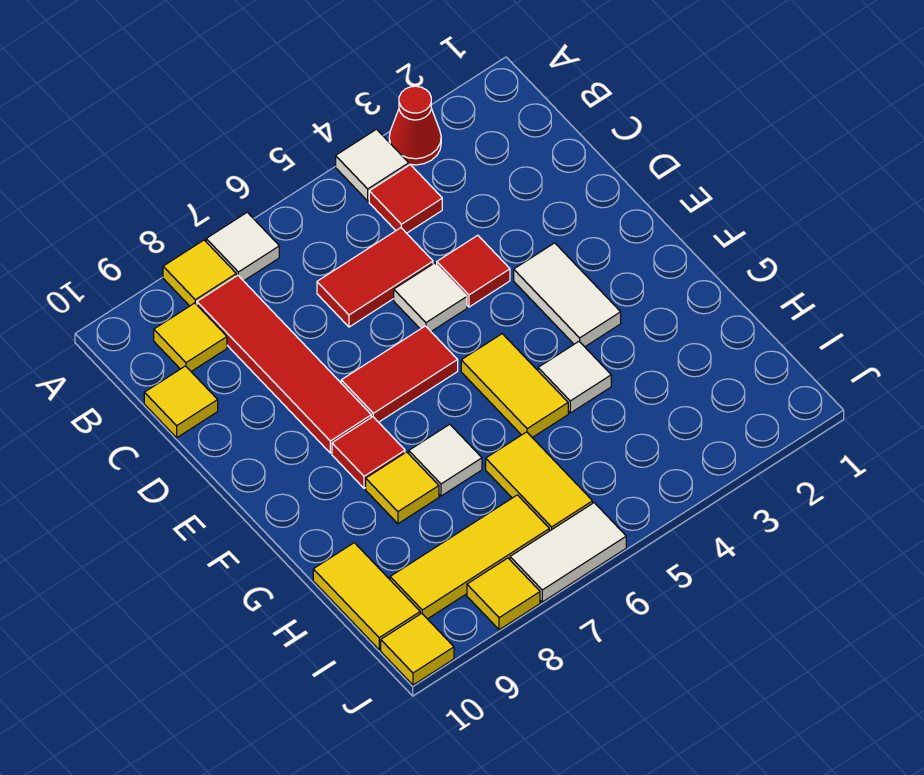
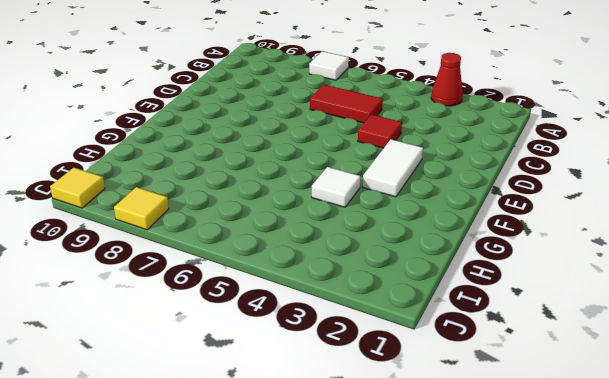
none -> white tile A4 level 1
none -> yellow tile A8 level 1
none -> red tile B4 level 1

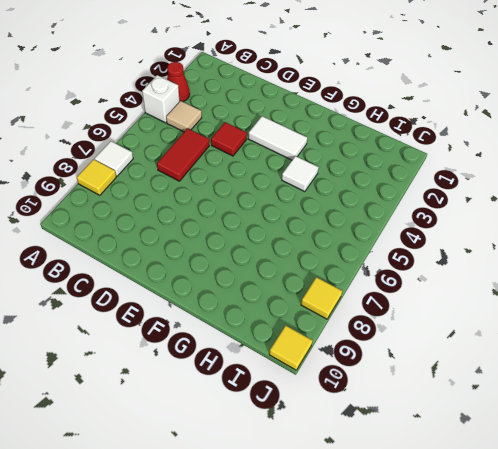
white brick A4 level 1 -> white tile A4 level 1
tan tile B4 level 1 -> red tile B4 level 1
none -> red tile B8:E8 level 1
none -> yellow tile B9 level 1
none -> yellow tile C10 level 1

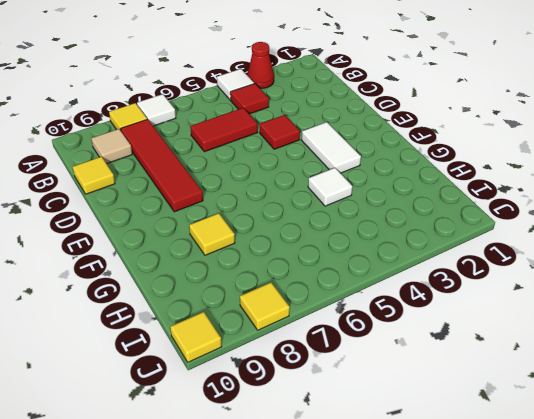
tan tile B9 level 1 -> yellow tile B9 level 1
none -> white tile D5 level 1
none -> red tile E6:E7 level 1
none -> yellow tile F5:G5 level 1

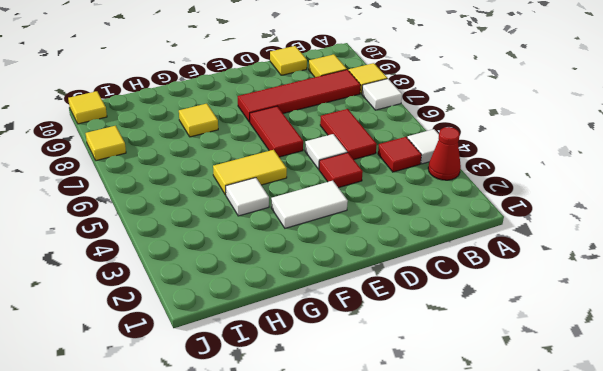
none -> red tile F8 level 1
none -> white tile G7 level 1
none -> yellow tile H6:I6 level 1

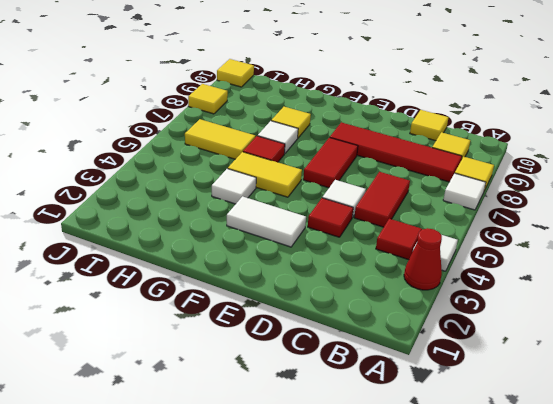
red tile G6 level 1 -> red tile F8 level 1
none -> yellow tile H10:I10 level 1
none -> yellow tile I7:I9 level 1
none -> white tile J6:J7 level 1

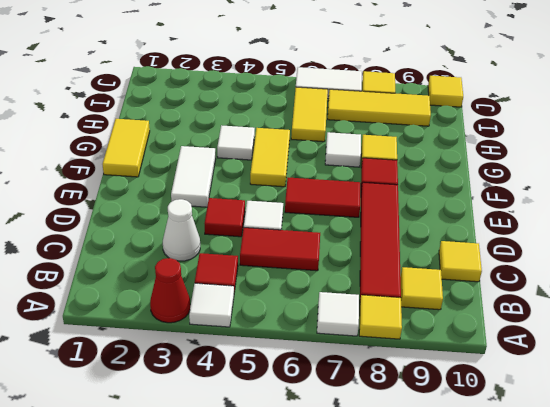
white cone C3 level 1 -> none
yellow tile F1:G1 level 1 -> yellow tile H10:I10 level 1

